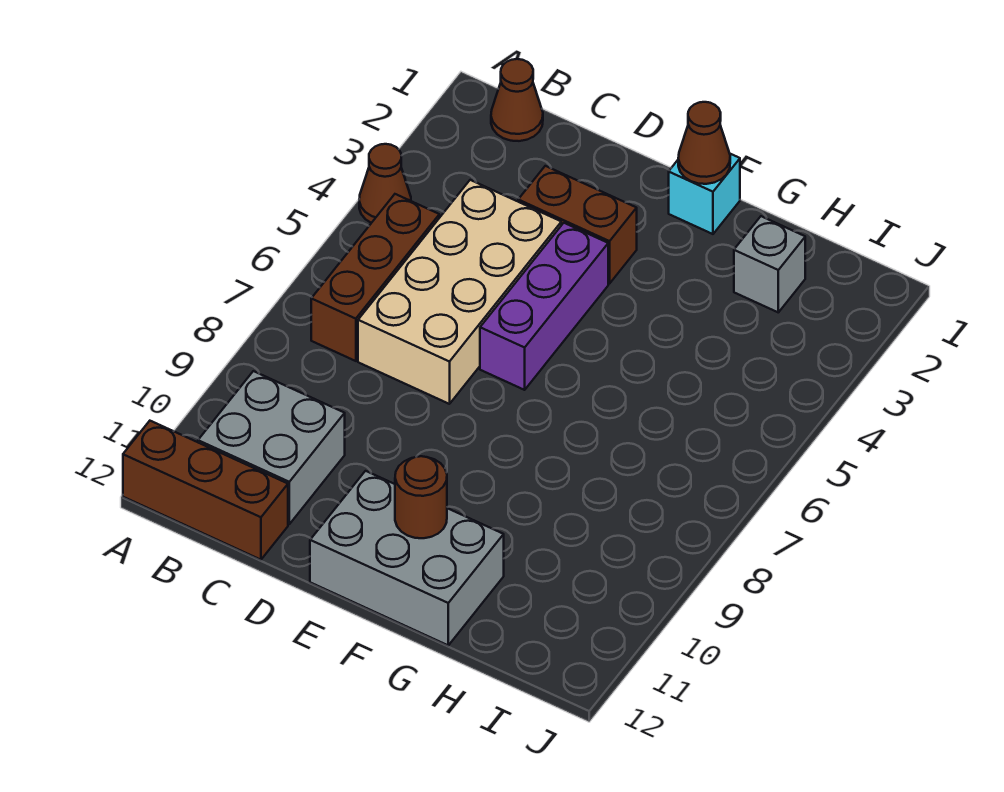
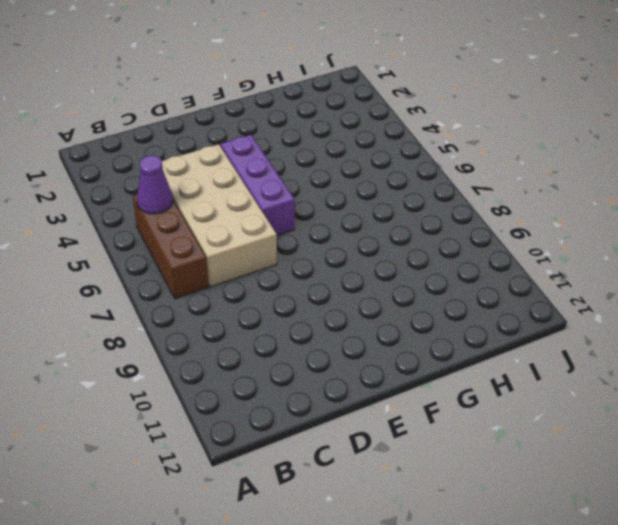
purple cone B5 level 2 -> none
none -> brown cone A4 level 1
none -> brown brick A12:C12 level 1
none -> brown cone B1 level 1

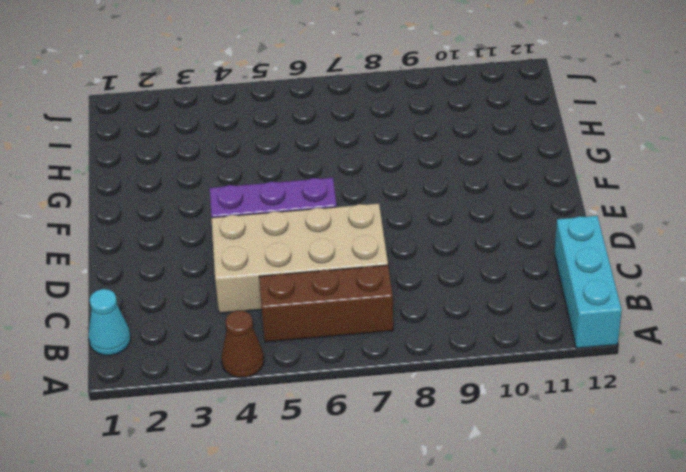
cyan brick A12:C12 level 1 -> brown brick A12:C12 level 1
cyan cone B1 level 1 -> brown cone B1 level 1
none -> grey brick B10:C11 level 1
none -> brown brick D3:E3 level 1
none -> grey brick E11:G12 level 1

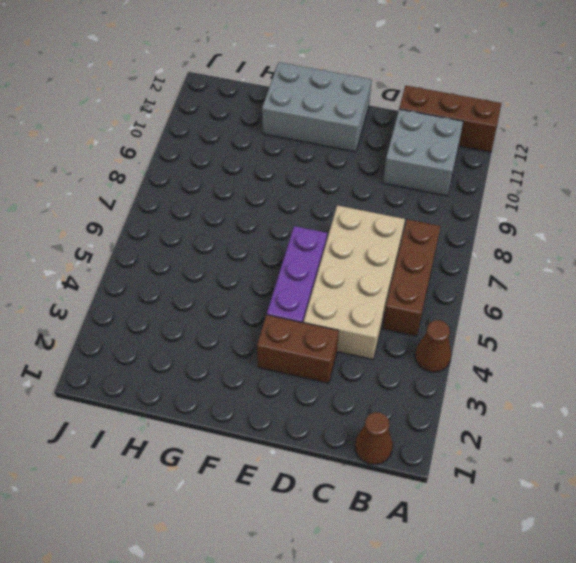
none -> cyan brick F1 level 1
none -> grey brick H2 level 1
none -> brown cone F1 level 2

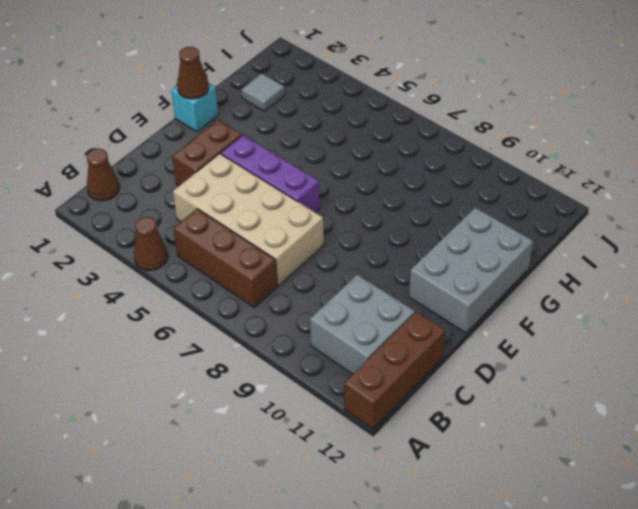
grey tile H2 level 1 -> grey brick H2 level 1
none -> brown round brick F11 level 2

